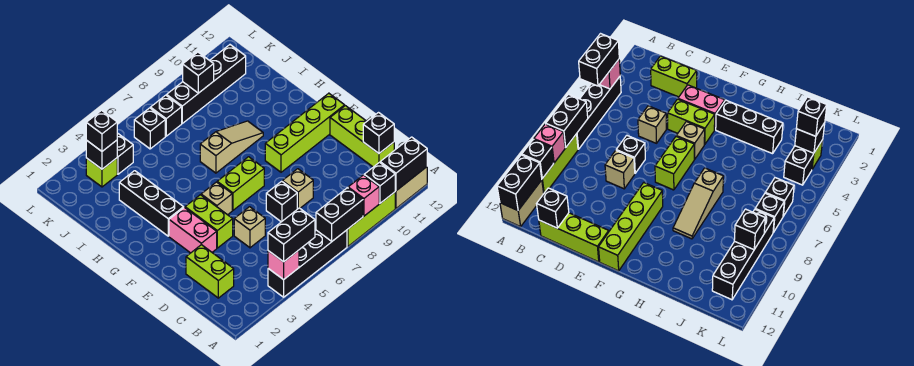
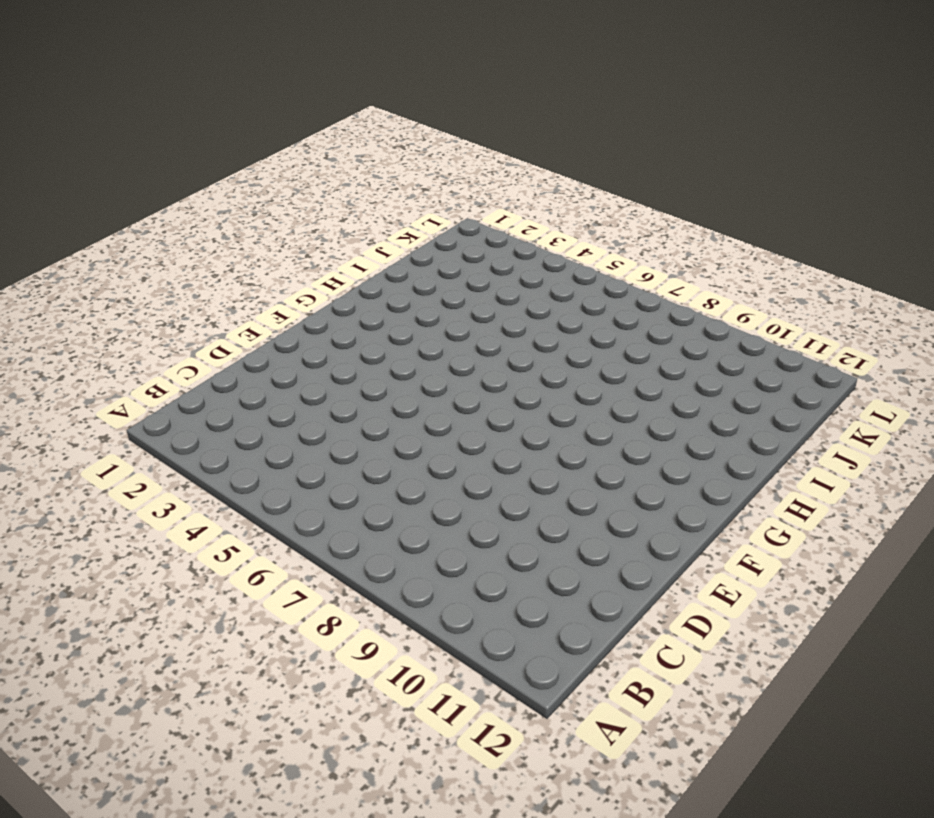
none -> black brick A4:A7 level 1
none -> lime brick A8:A10 level 1
none -> tan brick A11:A12 level 1
none -> lime brick C2:D2 level 1

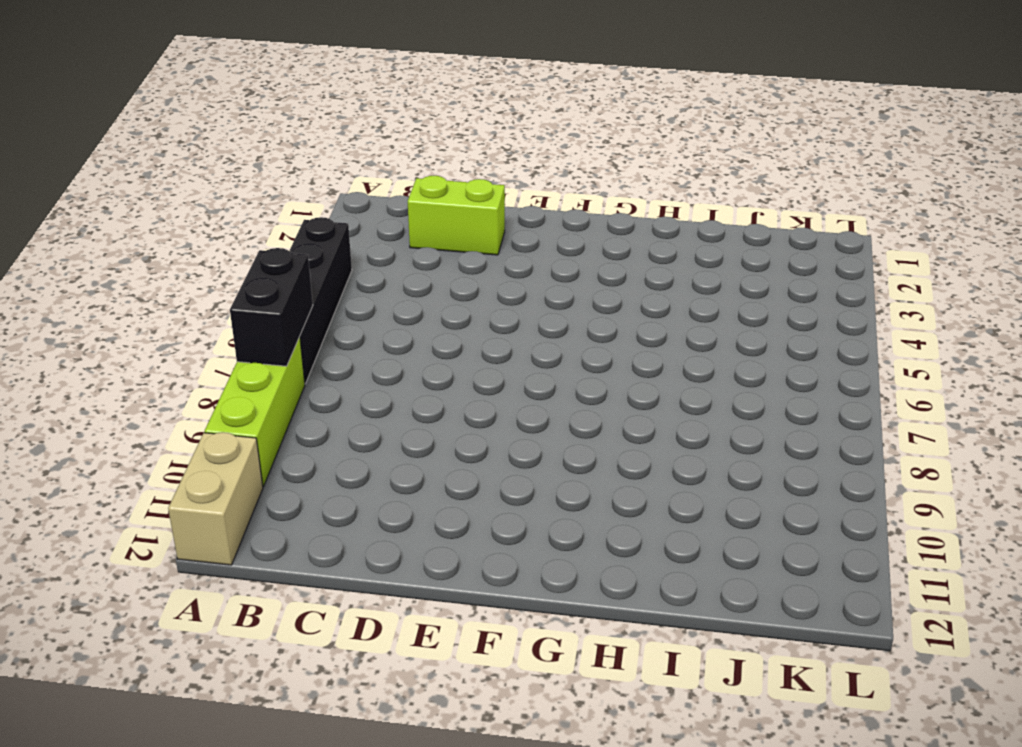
none -> lime brick C12:E12 level 1
none -> tan brick D5 level 1
none -> black brick D7 level 1
none -> tan brick D8 level 1

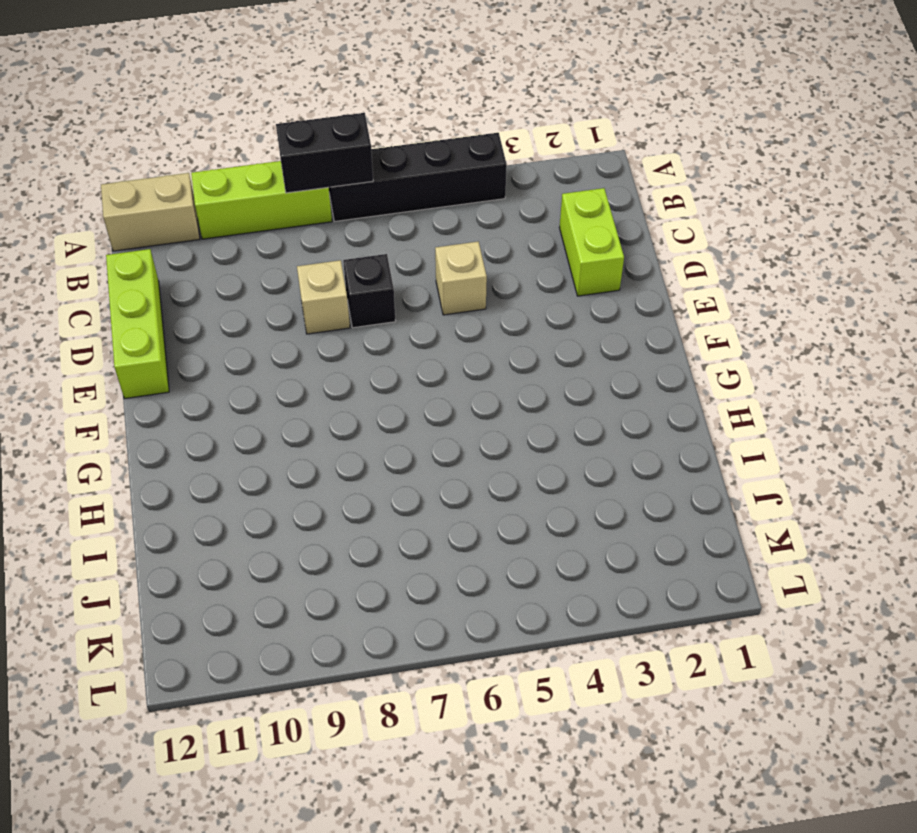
none -> pink brick E3:F3 level 1
none -> lime brick E4:F4 level 1
none -> tan brick F5 level 1
none -> lime brick F6:F7 level 1

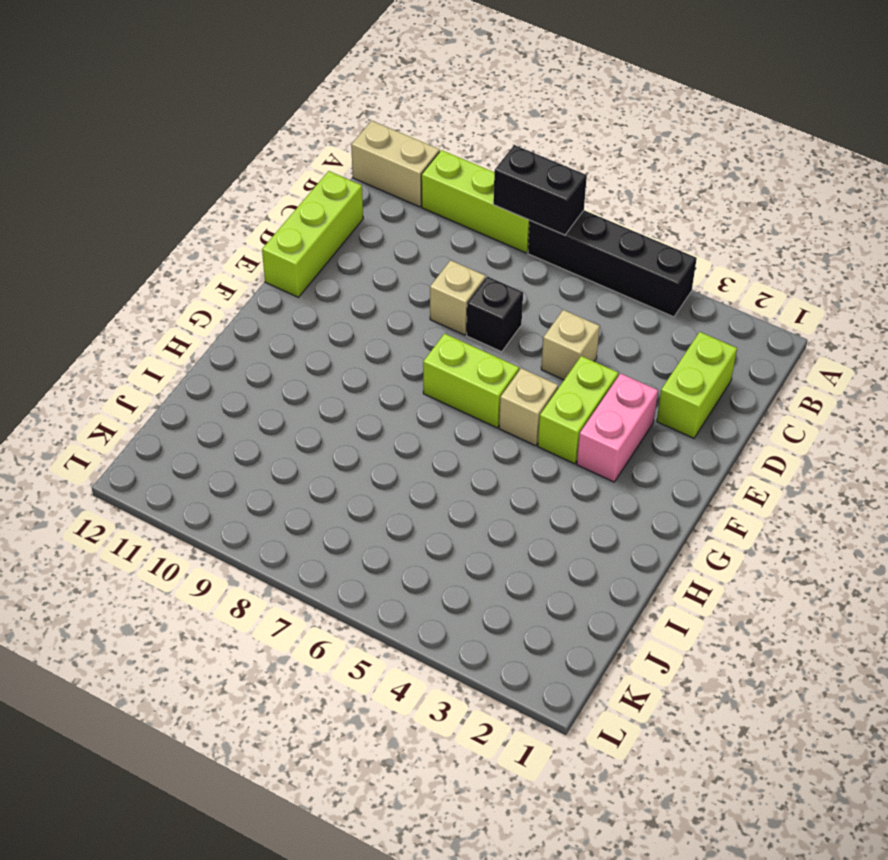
none -> lime brick F9:F12 level 1
none -> black brick G3:I3 level 1
none -> tan slope H7:H9 level 1 top 7
none -> lime brick K3 level 1

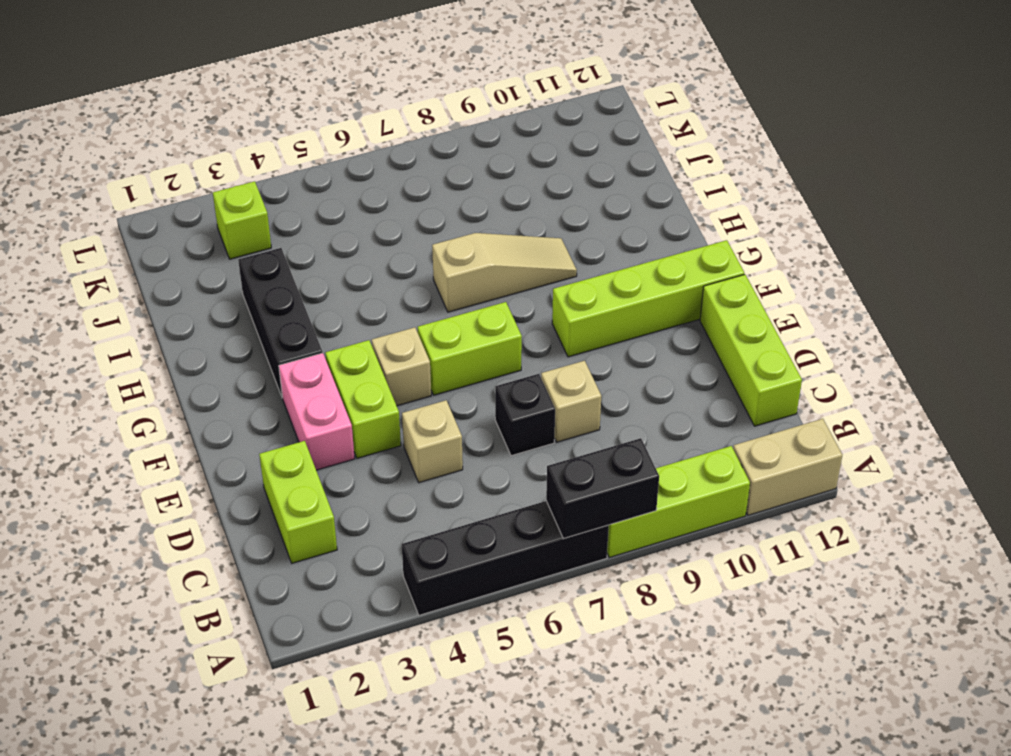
none -> black brick K4 level 1
none -> black brick K6 level 1
none -> black brick K7 level 1
none -> black brick K8:K11 level 1

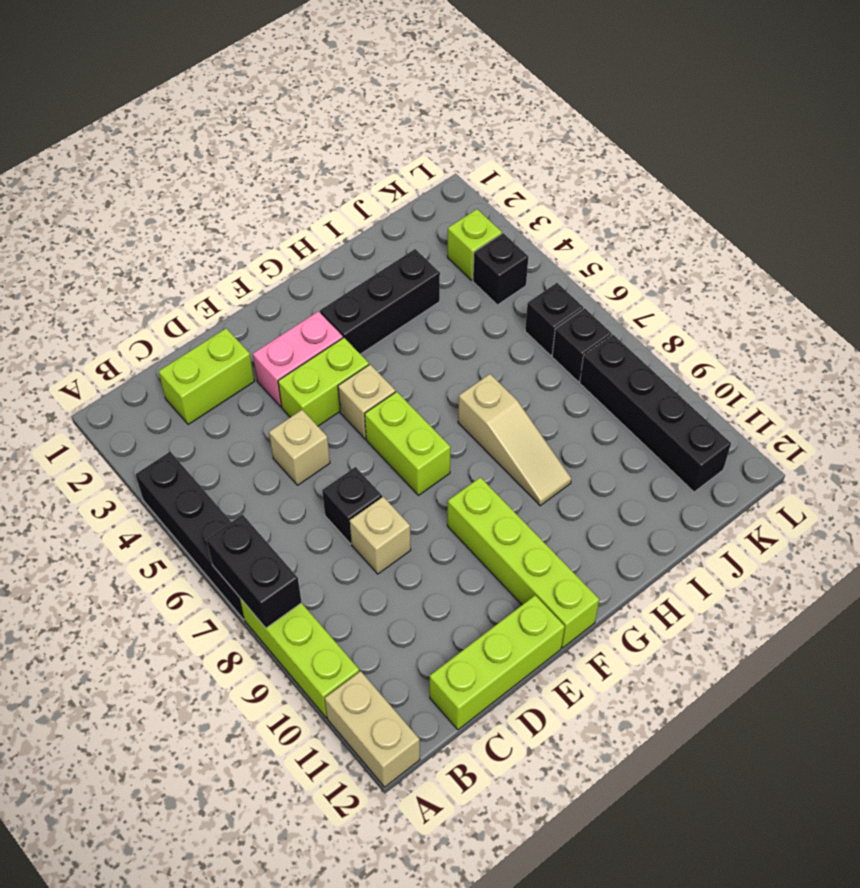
none -> pink brick A4 level 2
none -> pink brick A9 level 2
none -> black brick A10 level 2
none -> black brick A11:A12 level 2

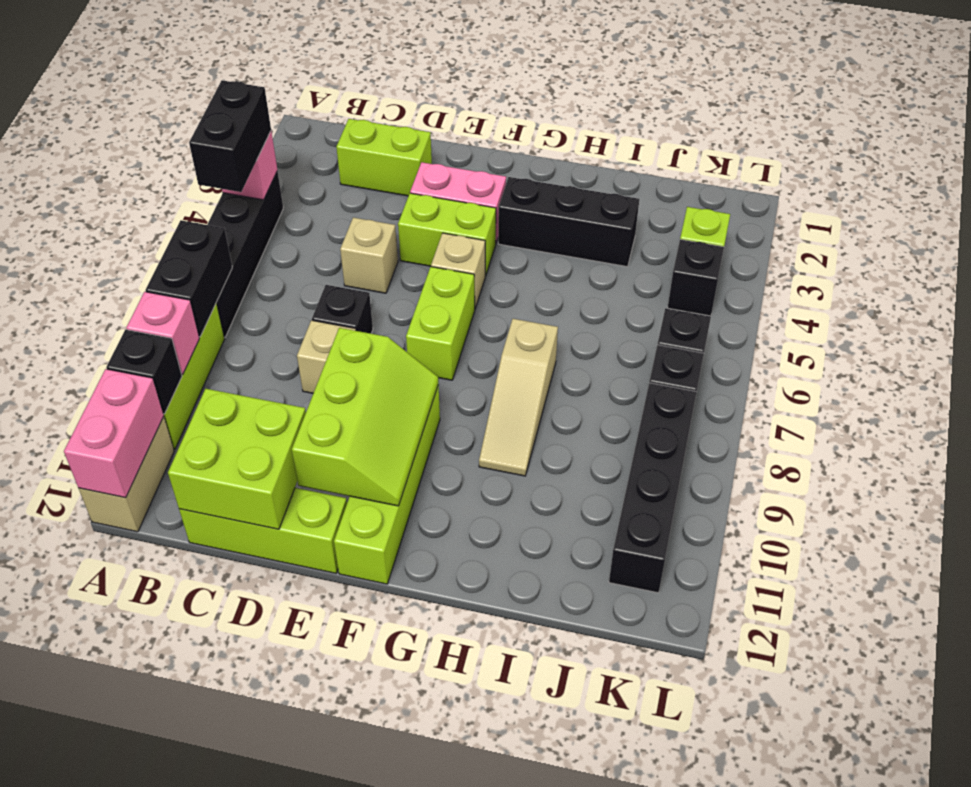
pink brick A11:A12 level 2 -> black brick A11:A12 level 2
lime brick C11:D12 level 2 -> black brick C12 level 2
lime slope E9:F11 level 2 top E -> none
none -> black brick K3 level 2
none -> black brick K9 level 2
none -> black brick K3 level 3

